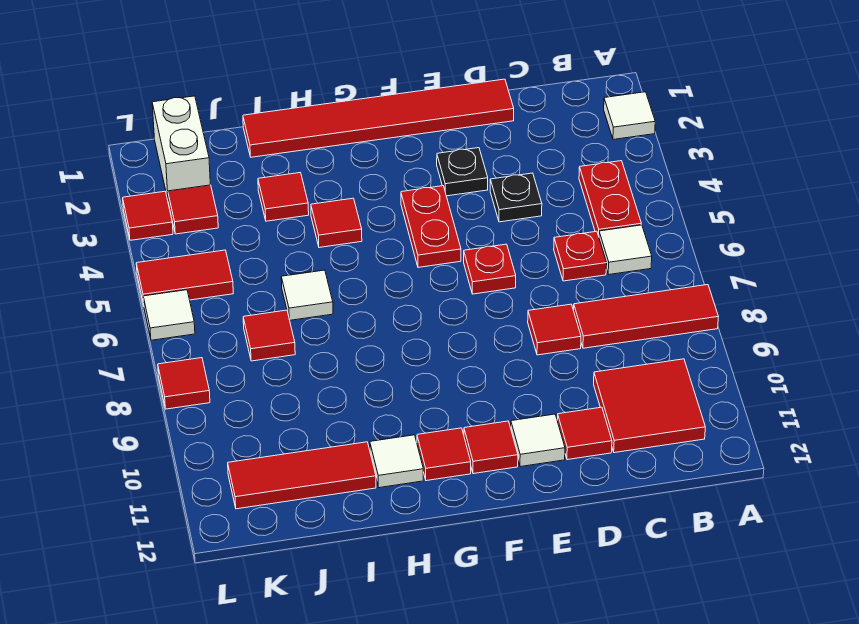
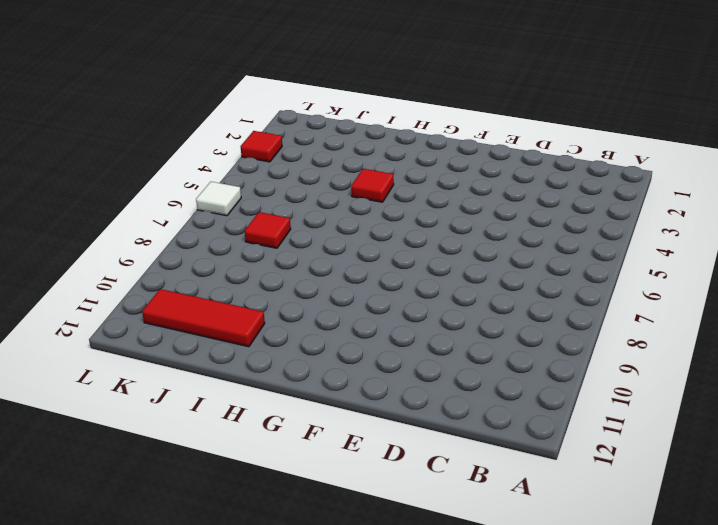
none -> white tile A2 level 1
none -> red tile A8:C8 level 1
none -> red plate B4:B5 level 1

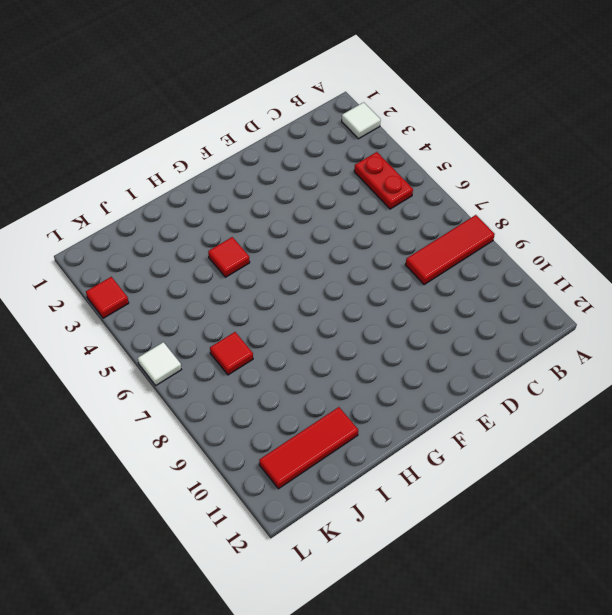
none -> white tile B6 level 1
none -> red tile B10:C11 level 1
none -> red plate C6 level 1

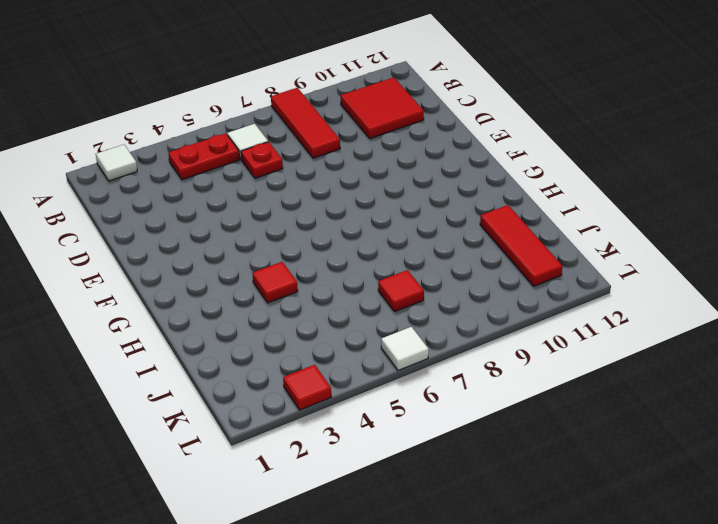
none -> red tile D1:I1 level 1
none -> black plate D4 level 1
none -> red tile D8 level 1

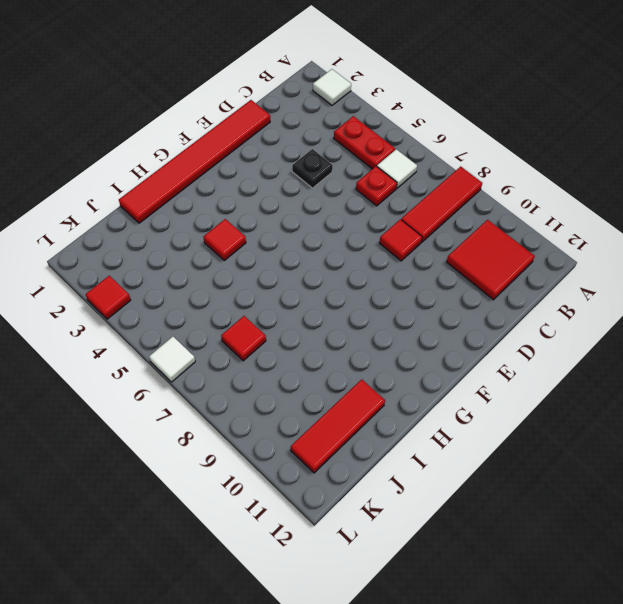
none -> red tile D11 level 1
none -> black plate E3 level 1
none -> red plate E6 level 1

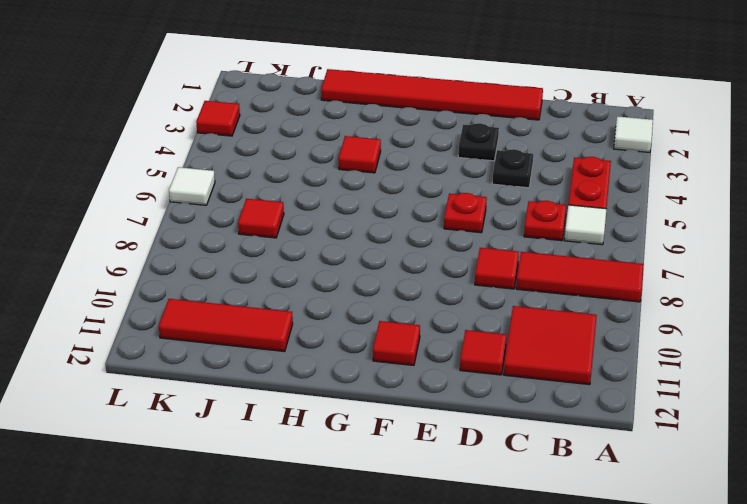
none -> white tile E11 level 1
none -> red plate F4:F5 level 1
none -> red tile G11 level 1

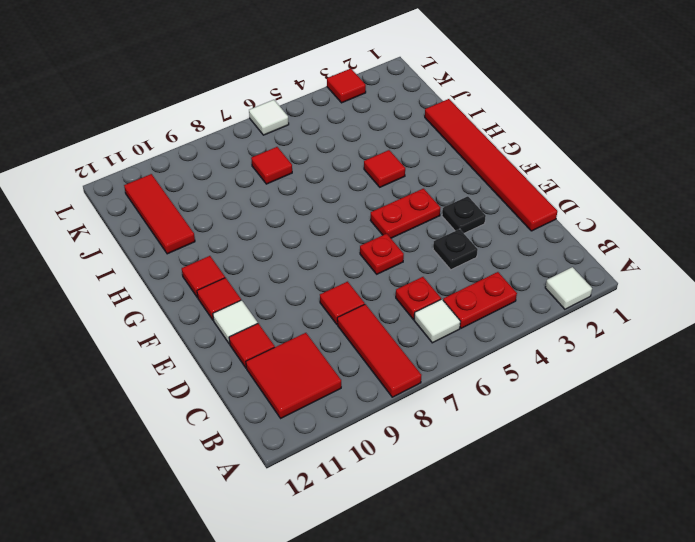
none -> white tile H11 level 1
none -> red tile I3 level 1
none -> white tile I6 level 1

